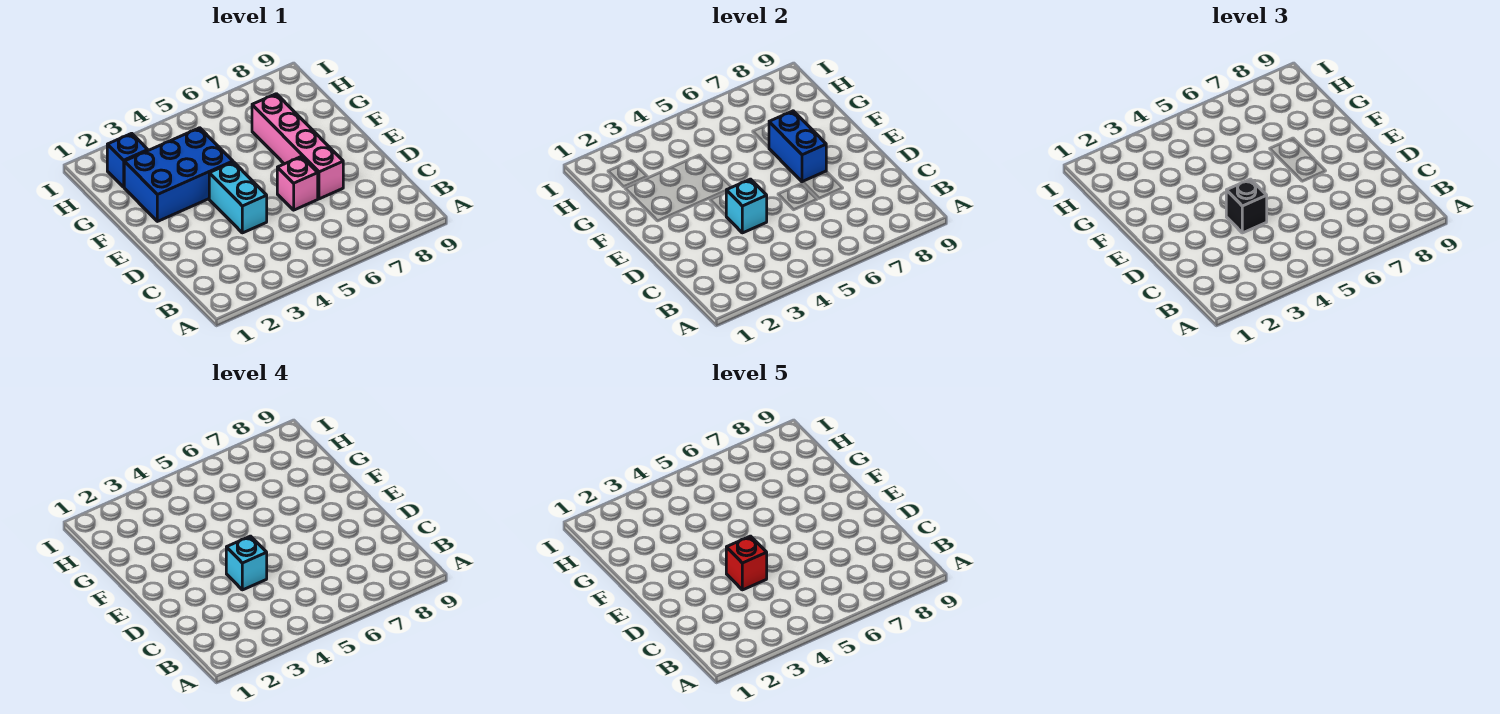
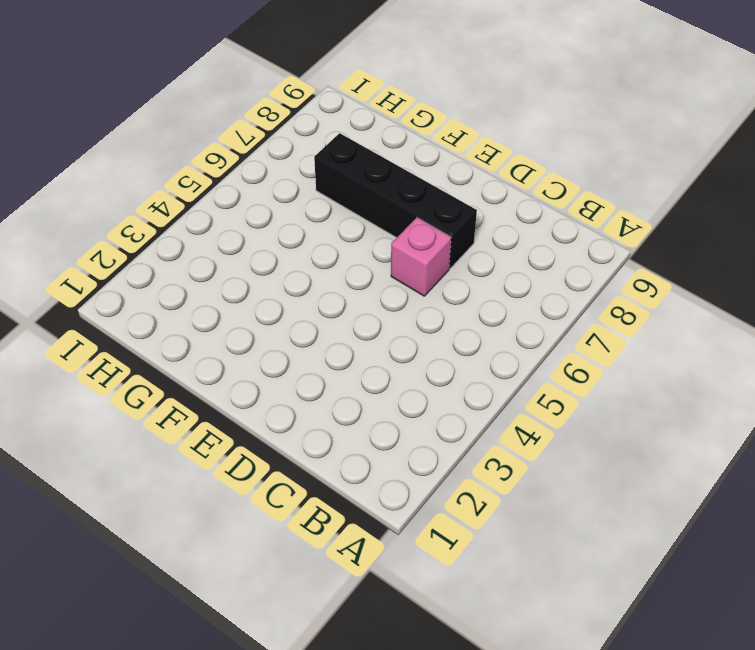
black brick D7:G7 level 1 -> pink brick D7:G7 level 1
none -> cyan brick D4:E4 level 1
none -> blue brick F2:G4 level 1

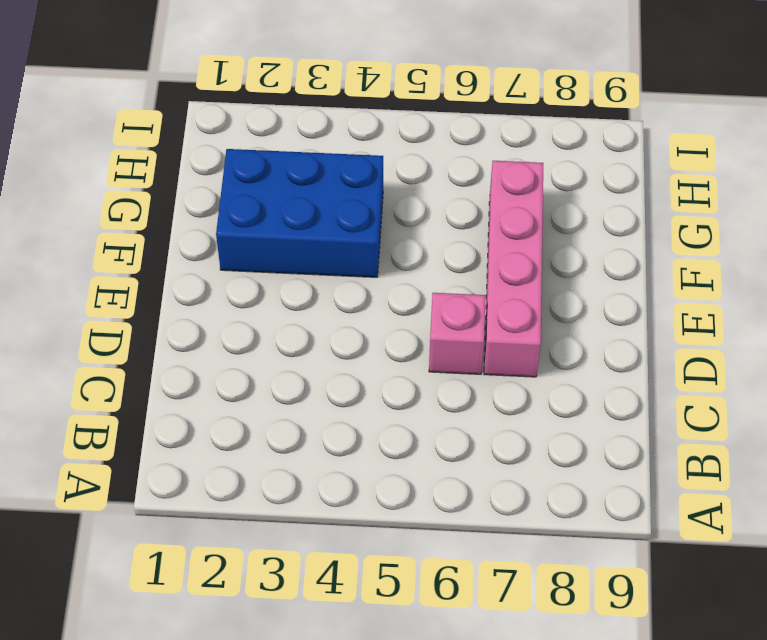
none -> cyan brick D4:E4 level 1
none -> blue brick H2 level 1

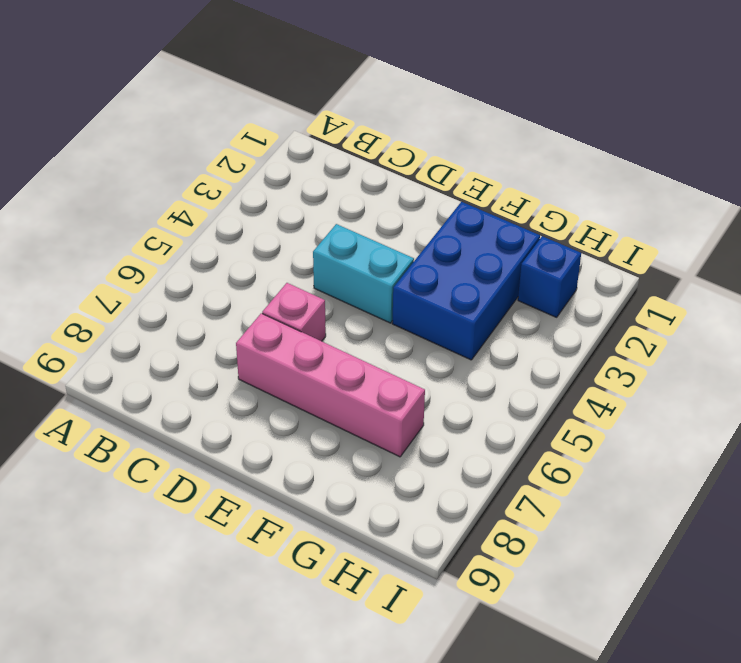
none -> cyan brick D4 level 2
none -> blue brick E7:F7 level 2

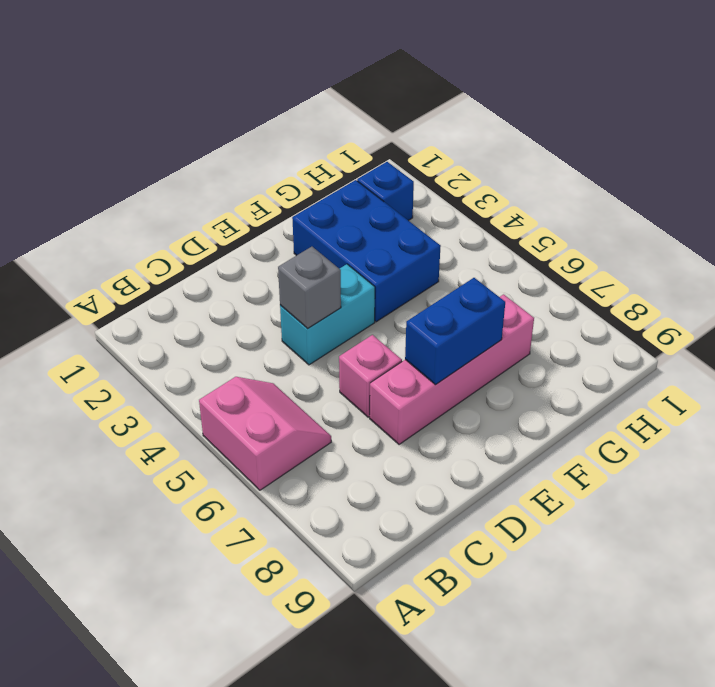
pink slope A5:B6 level 1 top A -> none
grey brick D4 level 2 -> cyan brick D4 level 2
none -> black brick D4 level 3
none -> cyan brick D4 level 4

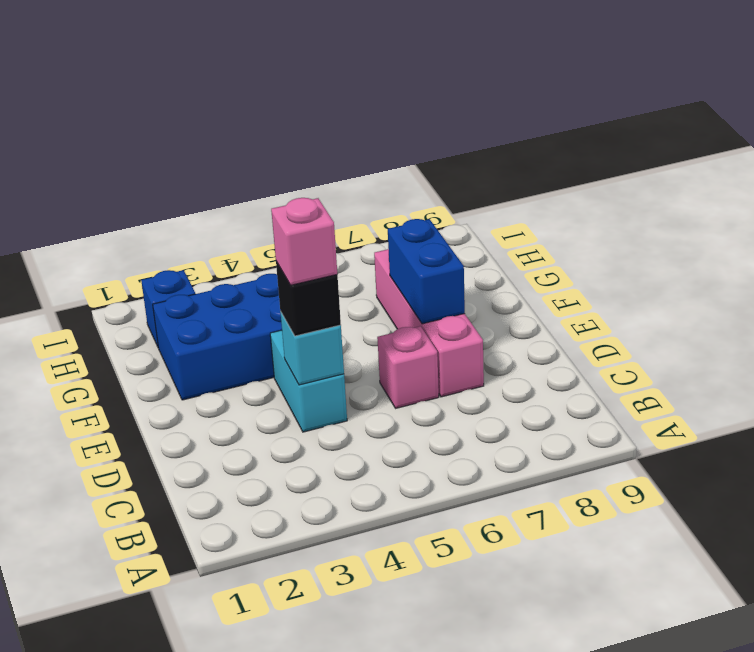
pink brick D4 level 4 -> cyan brick D4 level 4
none -> red brick D4 level 5

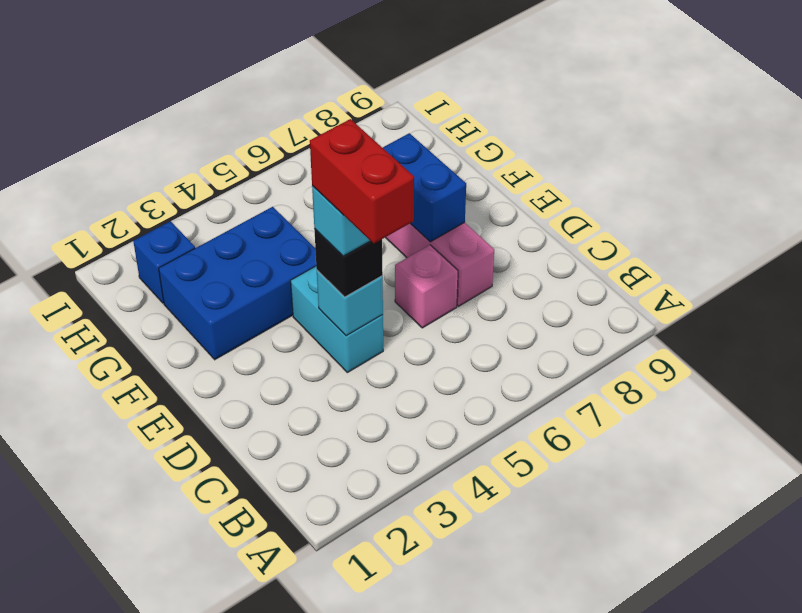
red brick C4:D4 level 5 -> red brick D4 level 5

